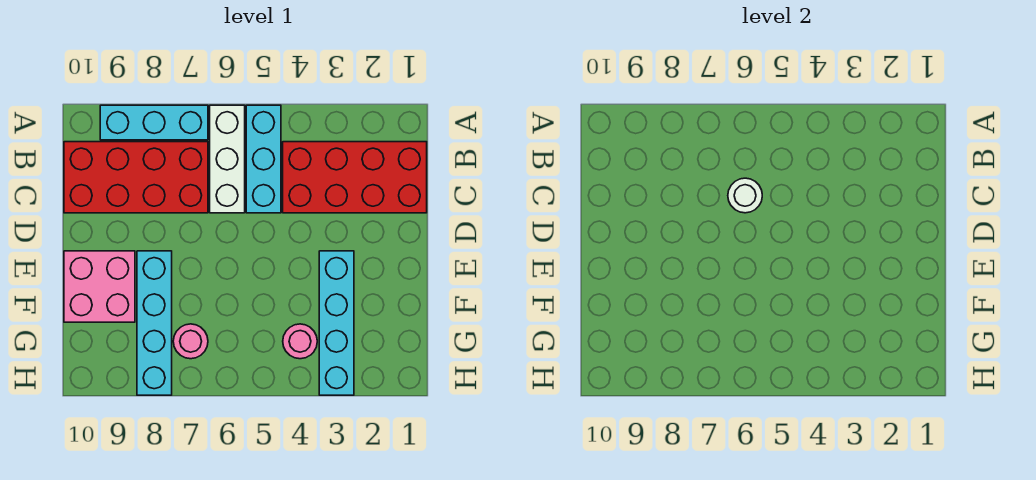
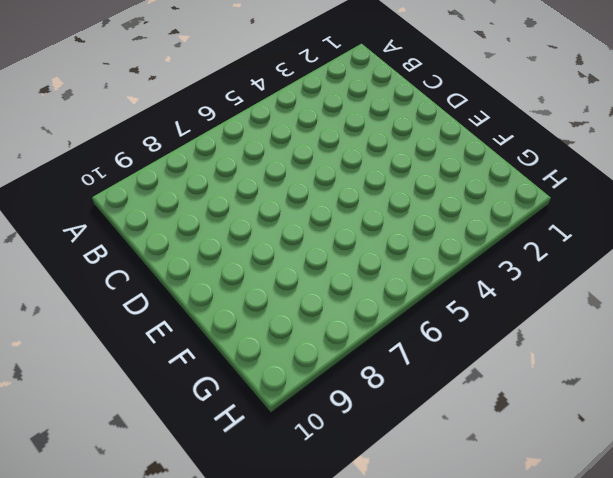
none -> cyan brick A5:C5 level 1
none -> white brick A6:C6 level 1

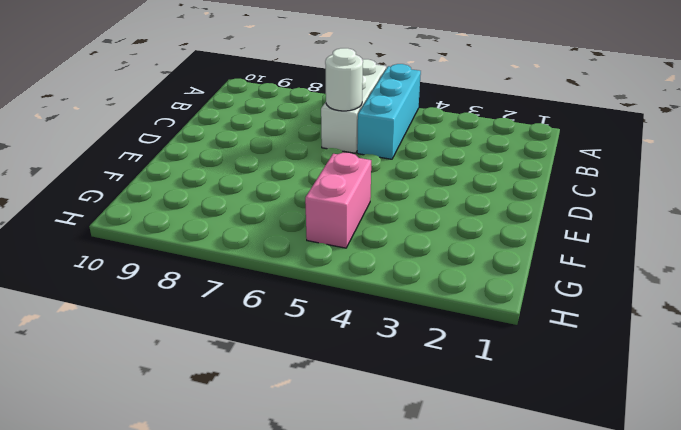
pink brick F5:G5 level 1 -> none
none -> cyan brick A7:A9 level 1
none -> red brick B1:C4 level 1

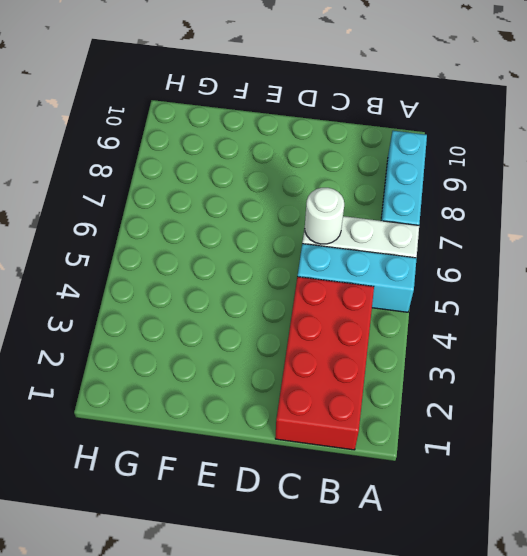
none -> red brick B7:C10 level 1
none -> cyan brick E3:H3 level 1

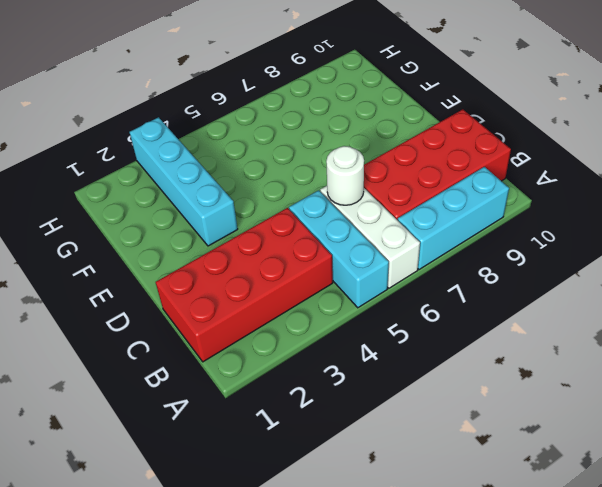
none -> cyan brick E8:H8 level 1
none -> pink brick E9:F10 level 1

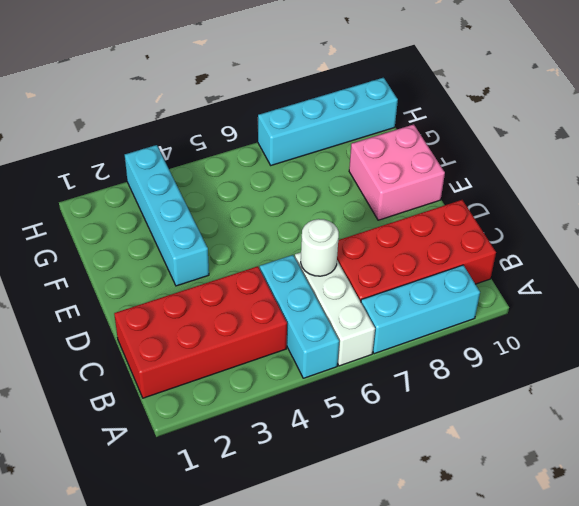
cyan brick H7:H10 level 1 -> cyan brick E8:H8 level 1
none -> pink round brick G4 level 1
none -> pink round brick G7 level 1

